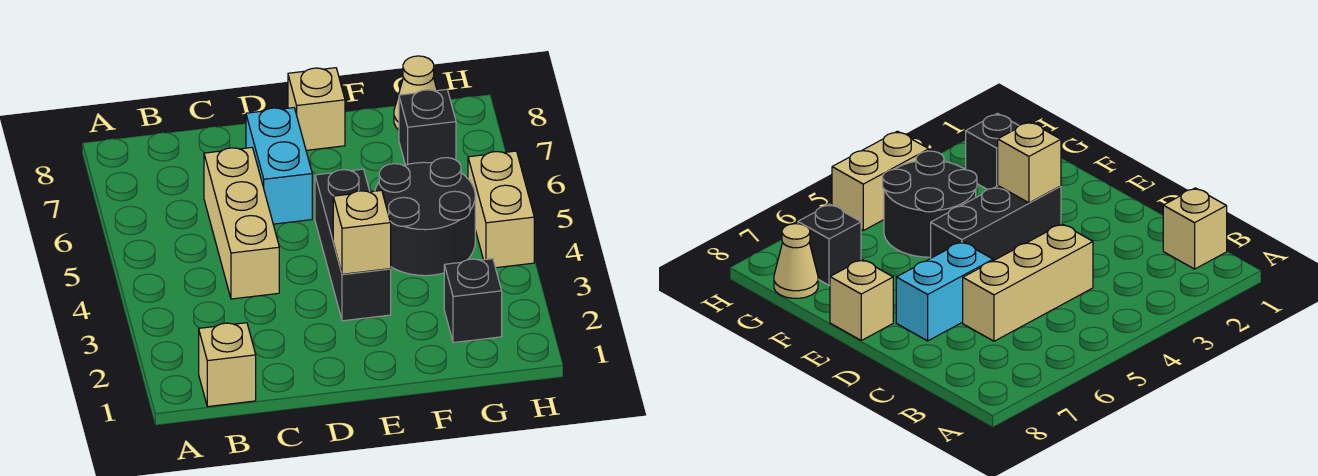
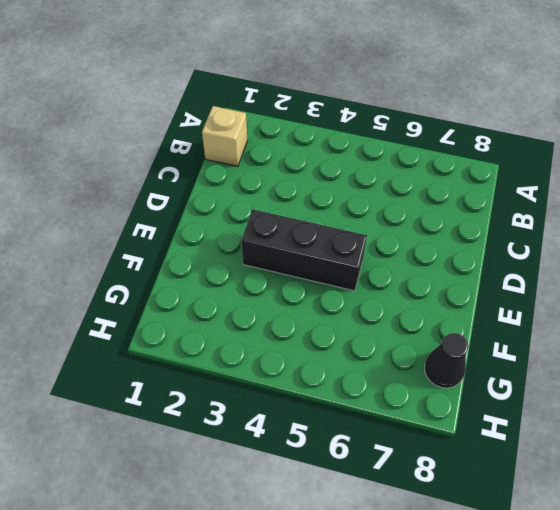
black cone G8 level 1 -> tan cone G8 level 1
none -> tan brick C4:C6 level 1
none -> cyan brick D6:D7 level 1

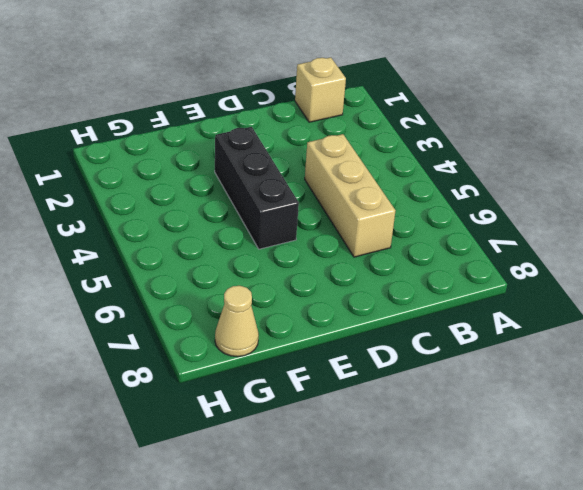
none -> cyan brick D6:D7 level 1
none -> tan brick E8 level 1

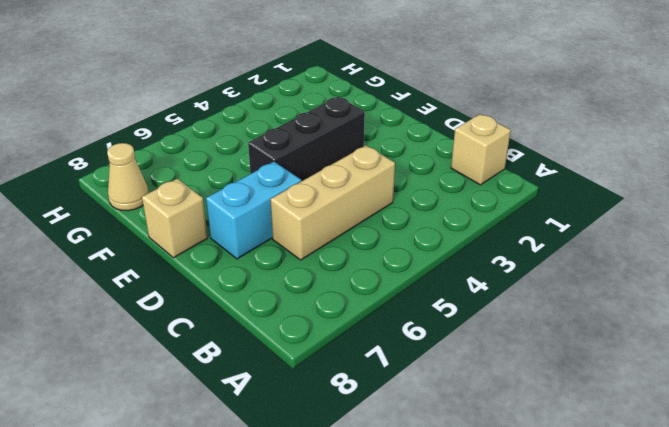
none -> black round brick F4:G5 level 1
none -> black brick G2 level 1

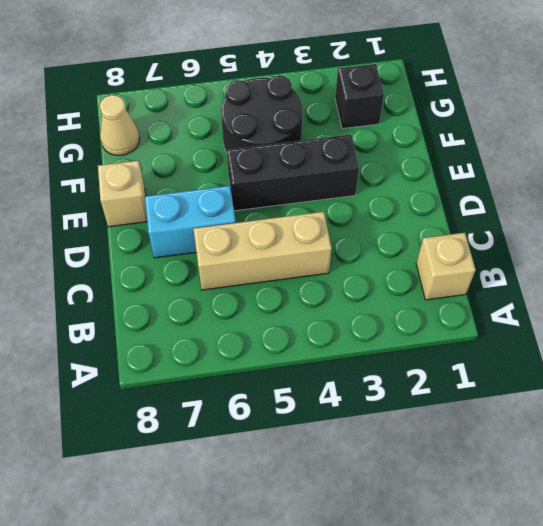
none -> black brick G7 level 1
none -> tan brick H4:H5 level 1

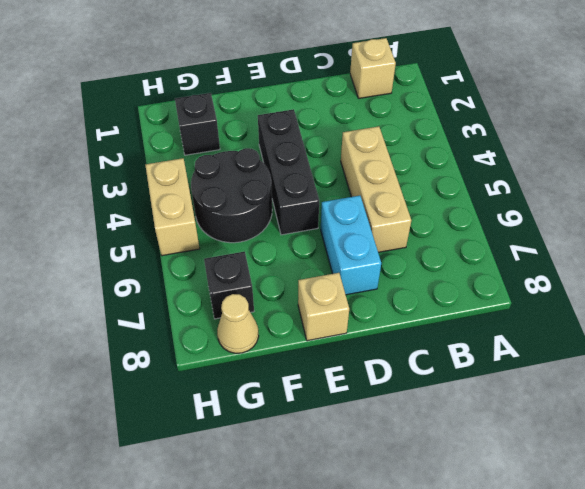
none -> tan brick E3 level 2

